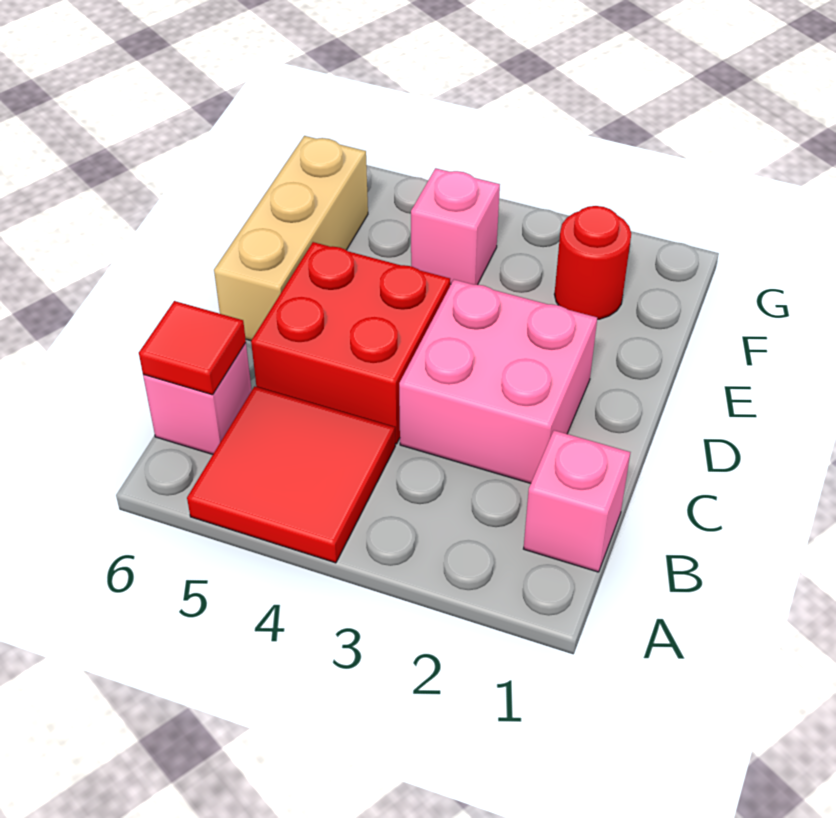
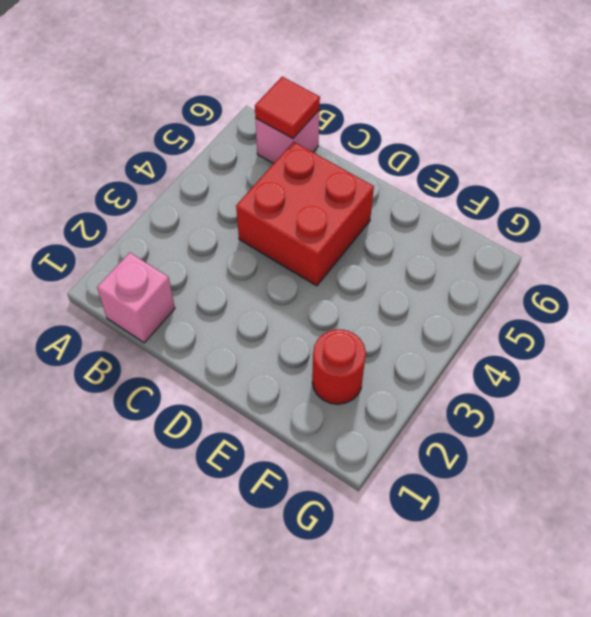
none -> red tile A4:B5 level 1
none -> pink brick C2:D3 level 1

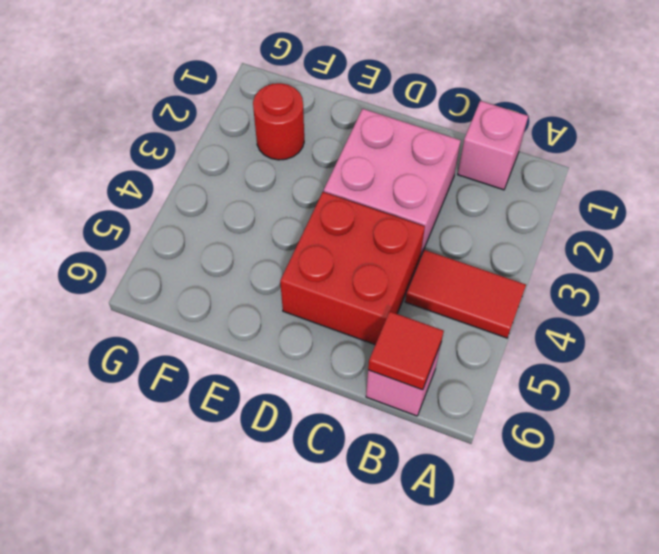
red tile A4:B4 level 1 -> red tile A4:B5 level 1
none -> tan brick D6:F6 level 1
none -> pink brick F4 level 1

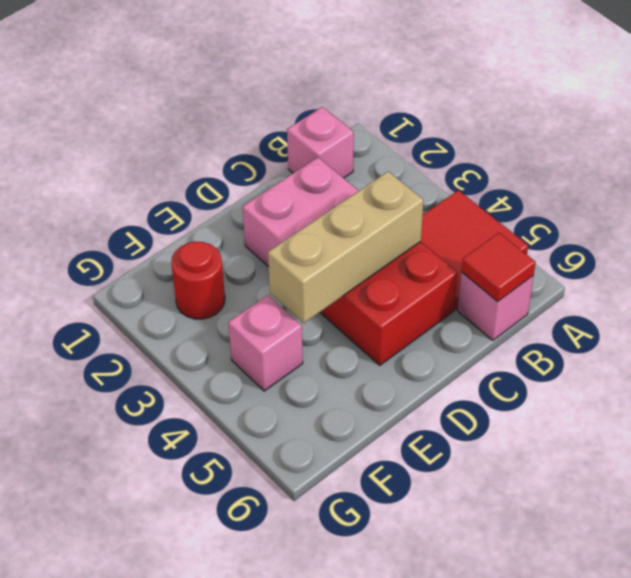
tan brick C4:E4 level 2 -> tan brick D6:F6 level 1

